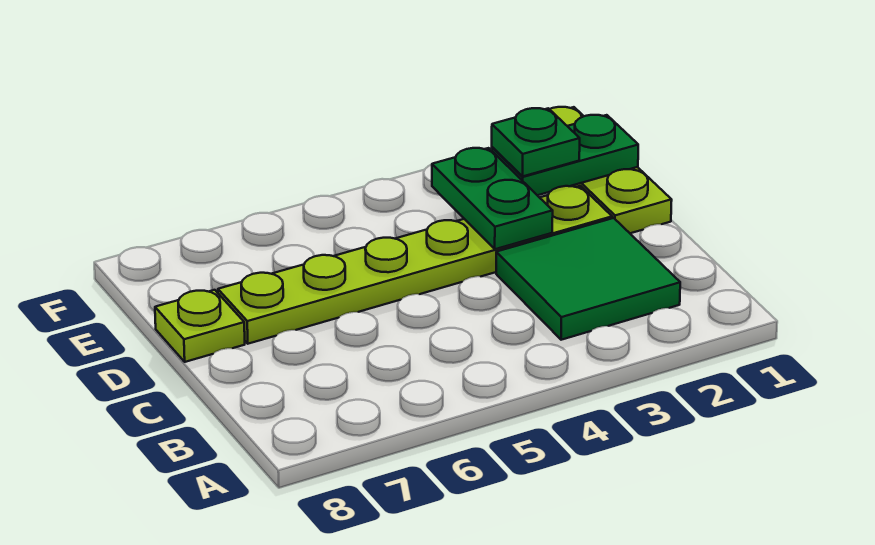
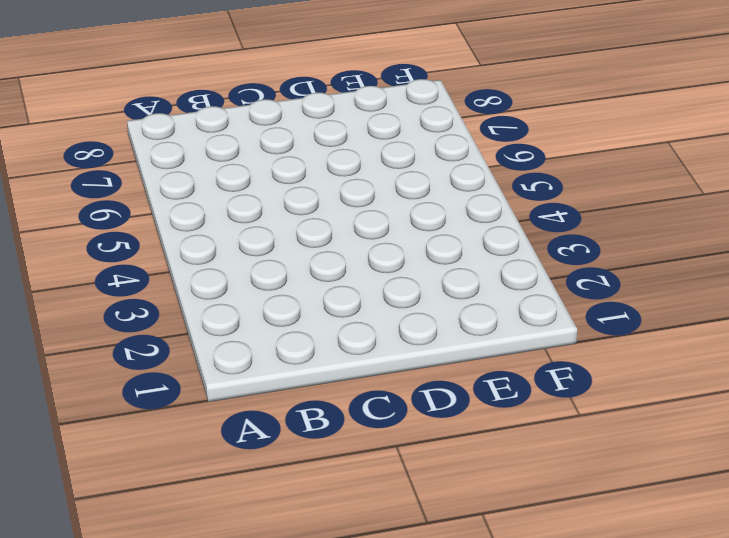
none -> green tile B2:C3 level 1
none -> lime plate D1:F1 level 1

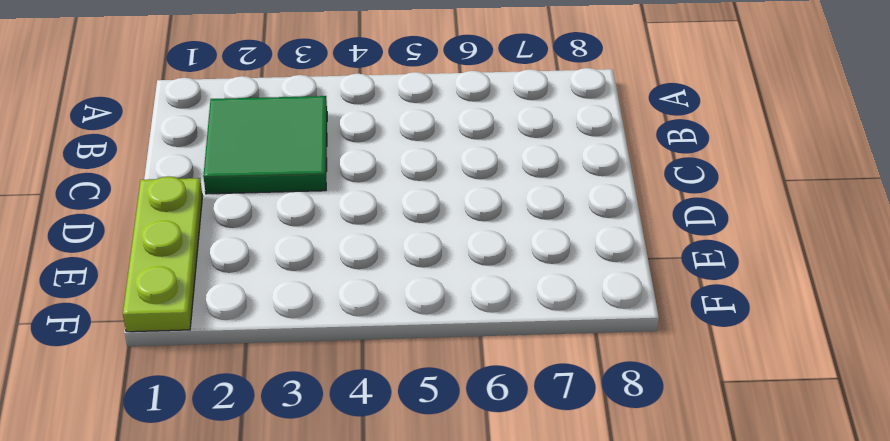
none -> lime plate D2:D7 level 1
none -> lime plate D8 level 1

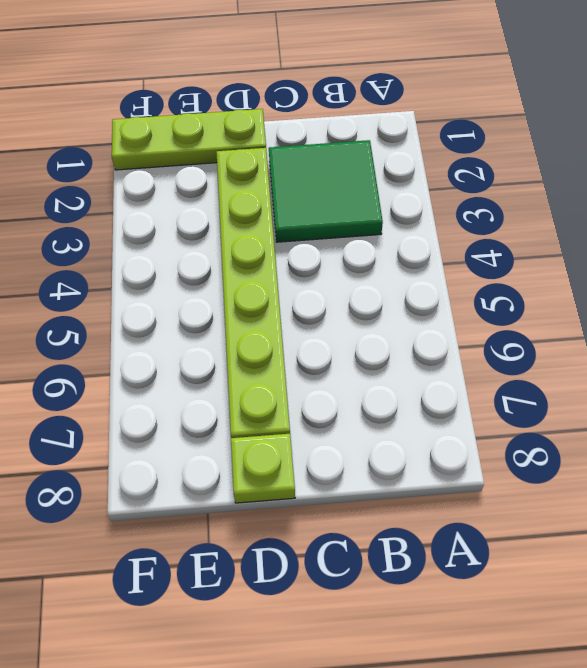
none -> green plate D3:E3 level 2
none -> green plate E1:E2 level 2

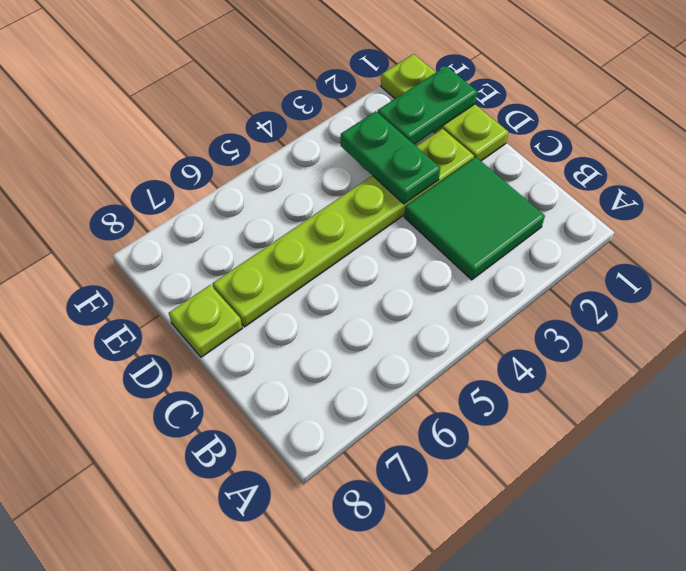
none -> green plate E2 level 3

